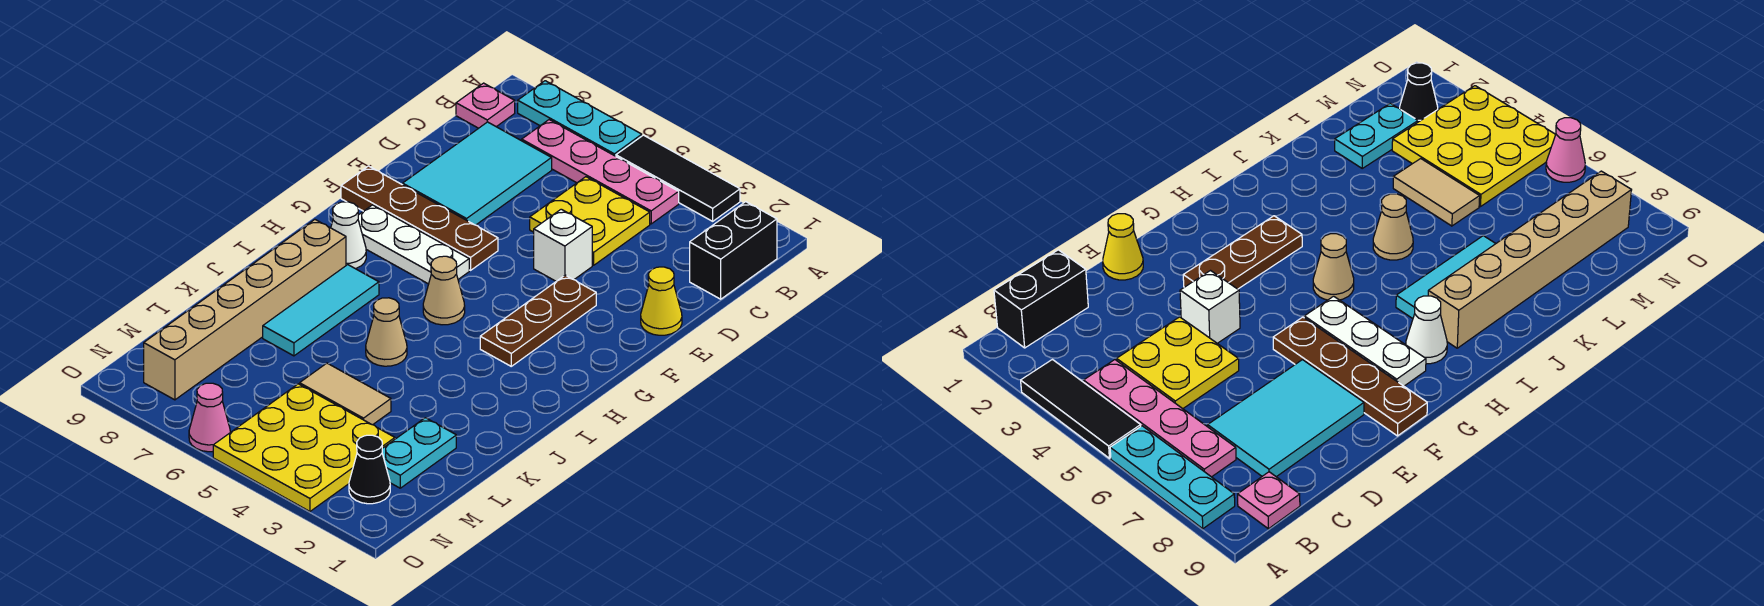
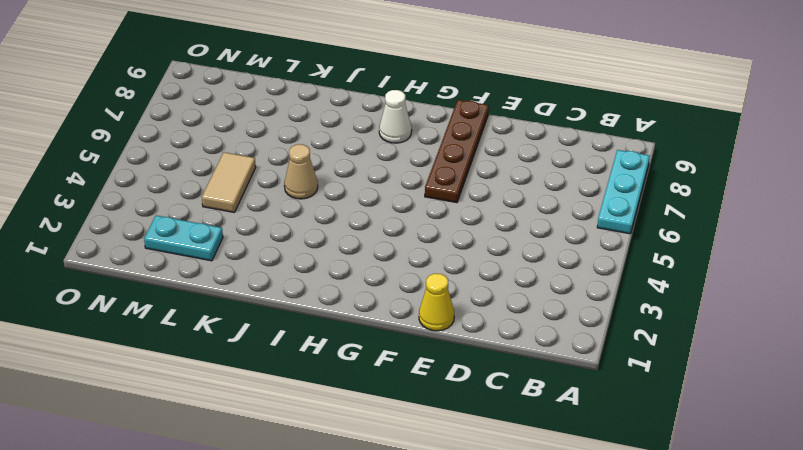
none -> black tile A3:A5 level 1
none -> black brick B1:C1 level 1
none -> pink plate B4:B7 level 1

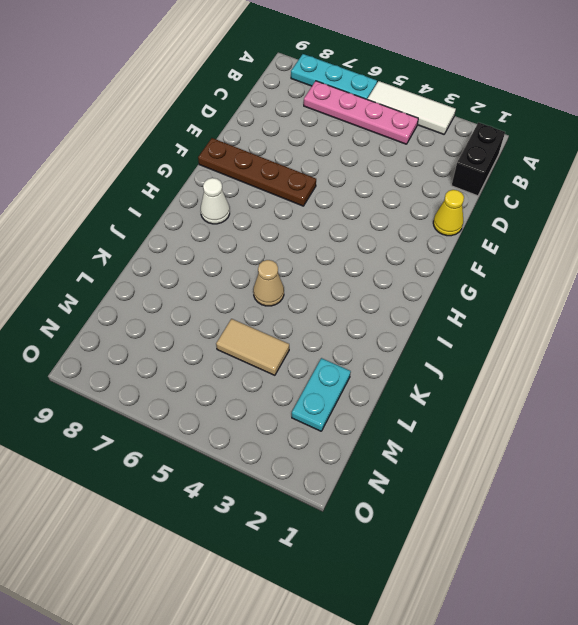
white tile A3:A5 level 1 -> black tile A3:A5 level 1
none -> pink plate B9 level 1
none -> yellow plate C4:D5 level 1
none -> cyan tile C7:E8 level 1

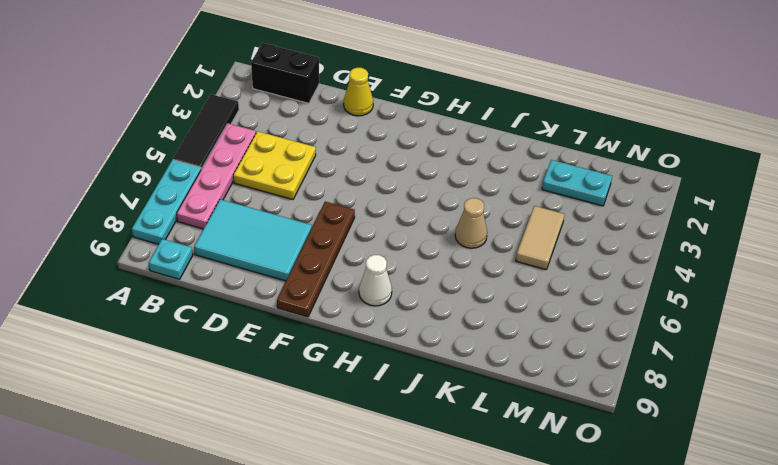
cyan plate B9 level 1 -> pink plate B9 level 1
none -> white brick E4 level 1
none -> brown plate F3:H3 level 1
none -> white plate G6:G8 level 1

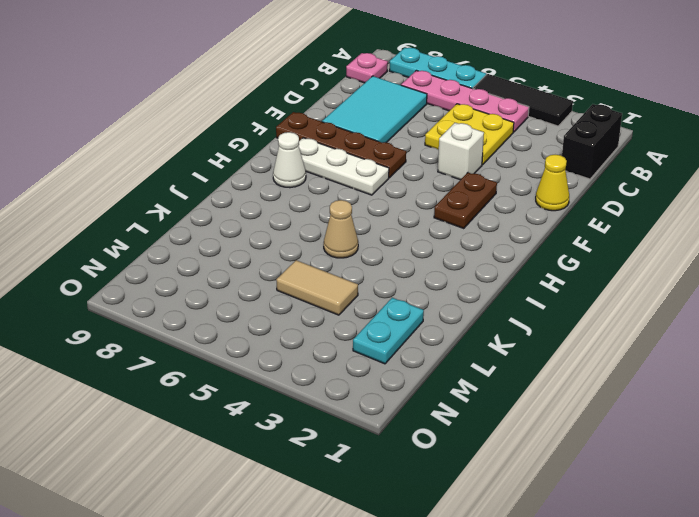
brown plate F3:G3 level 1 -> brown plate F3:H3 level 1
none -> tan cone H5 level 1
none -> cyan tile I7:K7 level 1
none -> tan brick I8:N8 level 1

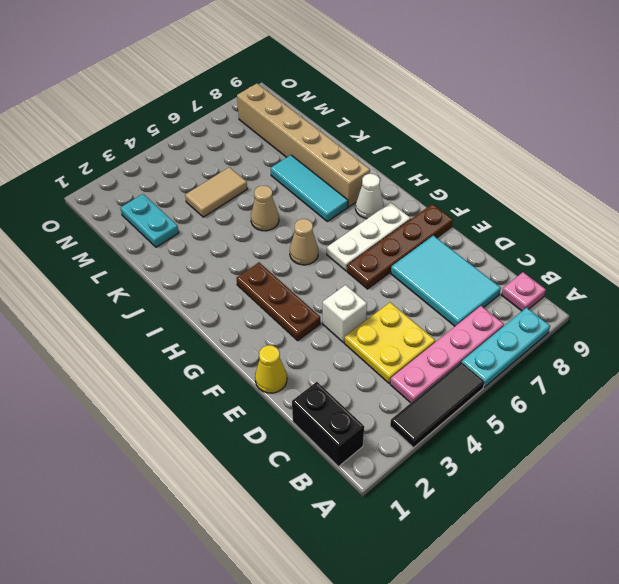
none -> yellow plate M3:O5 level 1
none -> black cone N2 level 1
none -> pink cone O6 level 1

